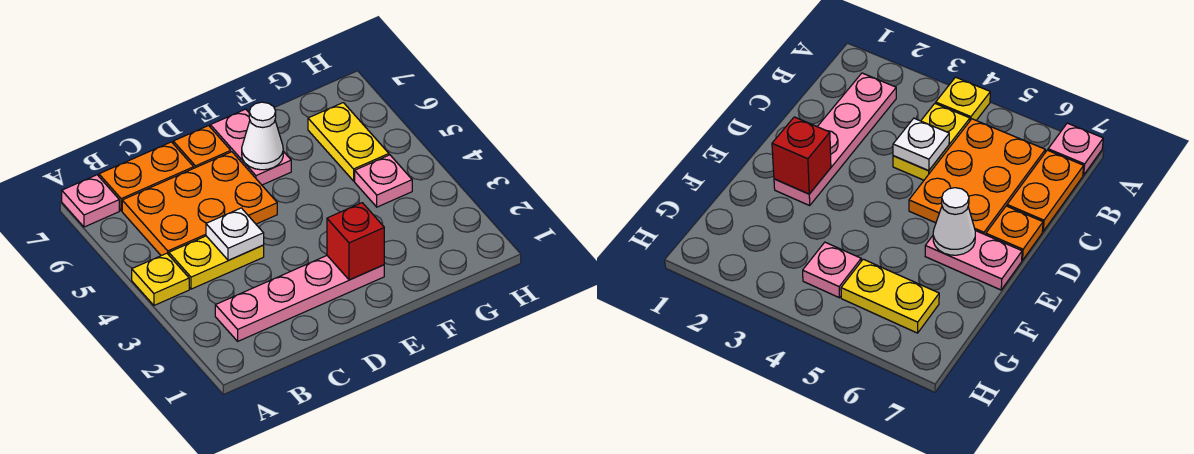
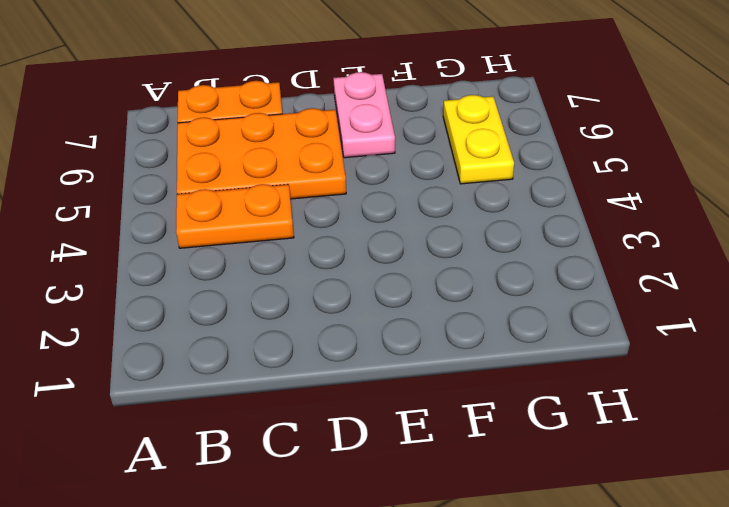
orange plate B4:C4 level 1 -> yellow plate B4:C4 level 1
none -> yellow plate A4 level 1
none -> pink plate A7 level 1
none -> pink plate B2:E2 level 1

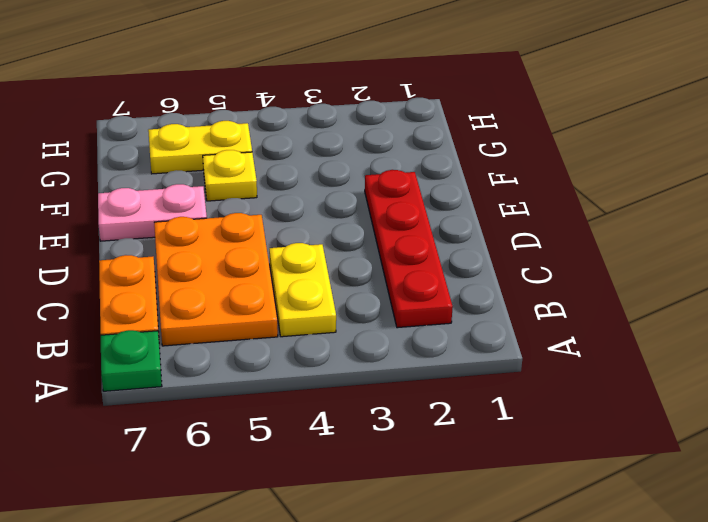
green plate A7 level 1 -> pink plate A7 level 1
red plate B2:E2 level 1 -> pink plate B2:E2 level 1
yellow plate F5 level 1 -> yellow plate A4 level 1
none -> orange plate D7 level 1
none -> pink plate G4 level 1
none -> white plate C4 level 2

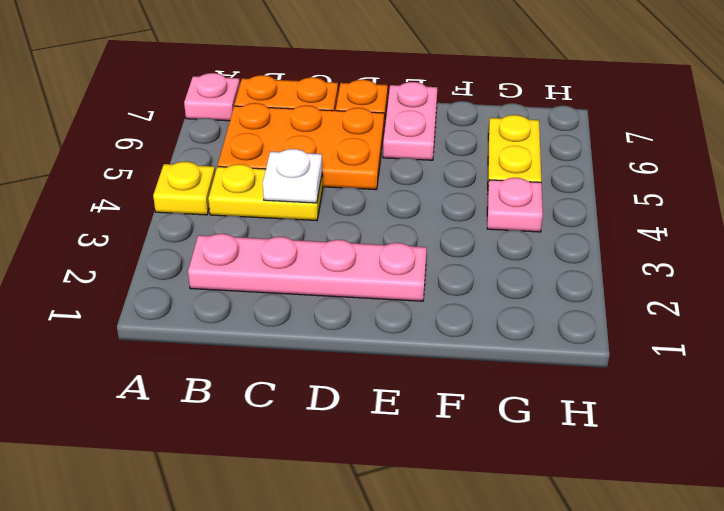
none -> red brick E2 level 2
none -> white cone E6 level 2

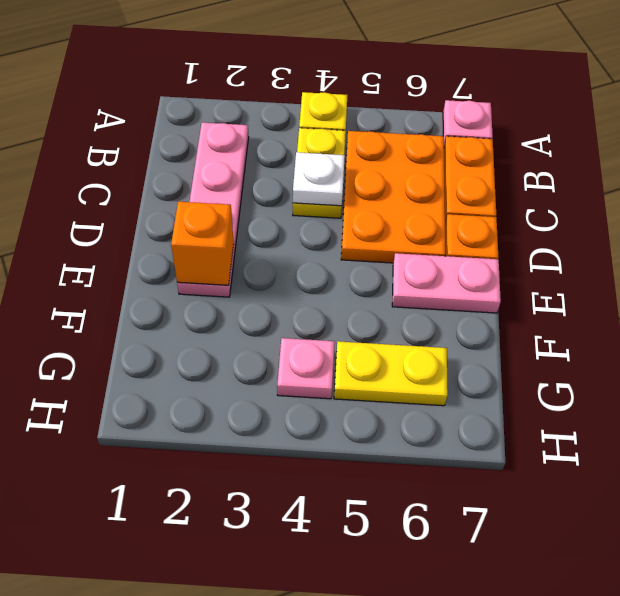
orange brick E2 level 2 -> red brick E2 level 2
none -> white cone E6 level 2

